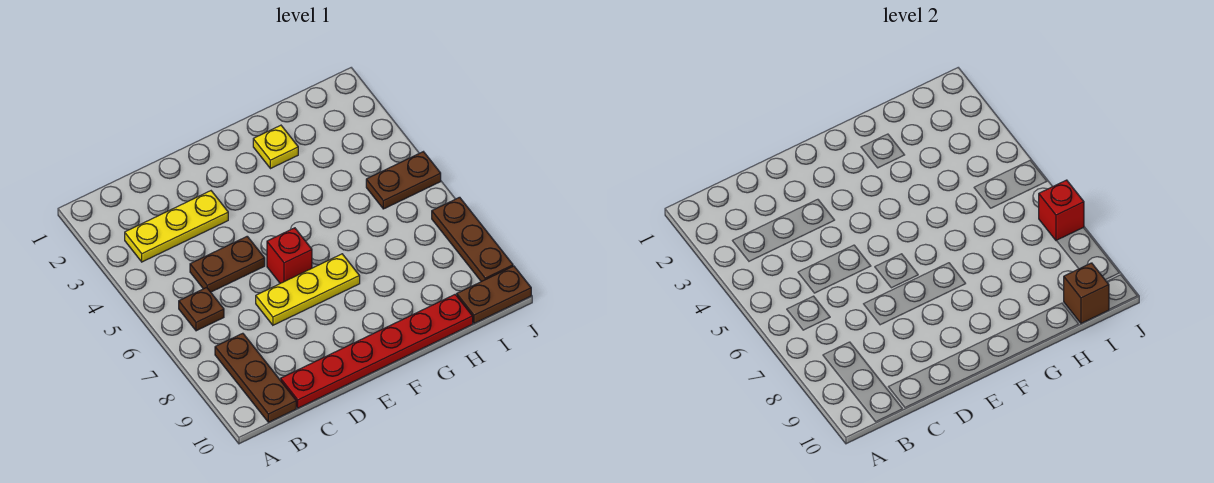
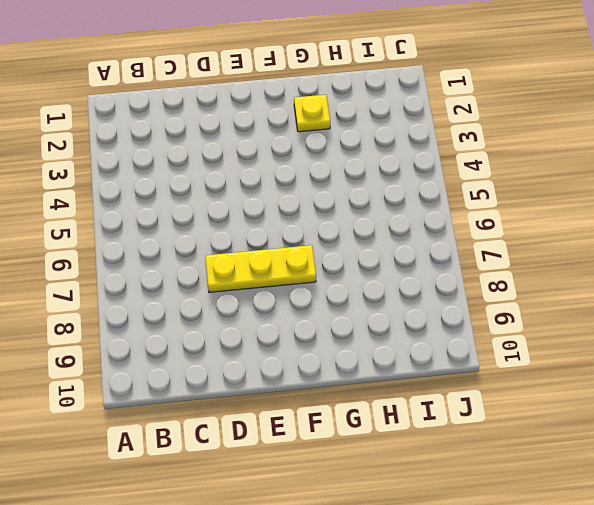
none -> yellow plate B3:D3 level 1
none -> brown plate B6 level 1
none -> brown plate B8:B10 level 1

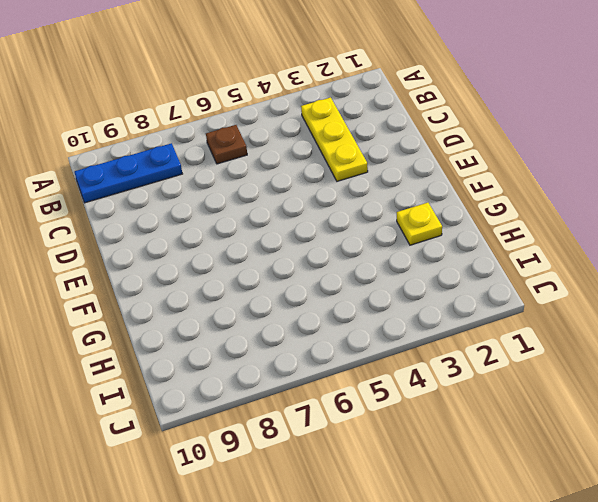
blue plate B8:B10 level 1 -> brown plate B8:B10 level 1
none -> brown plate C5:D5 level 1
none -> red plate C10:H10 level 1
none -> yellow plate D7:F7 level 1

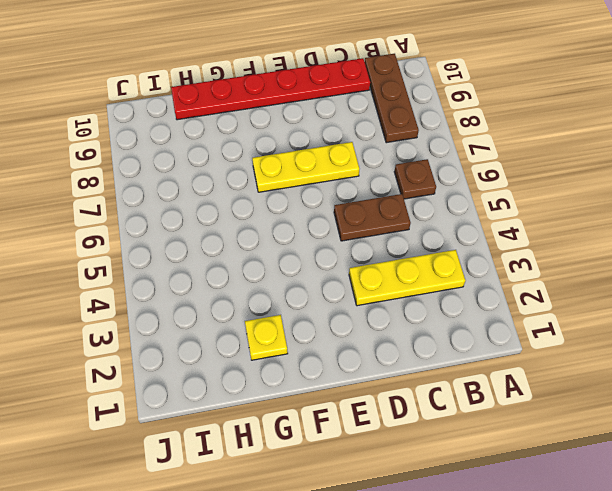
none -> red brick E6 level 1
none -> brown plate I5:J5 level 1
none -> brown plate I10:J10 level 1

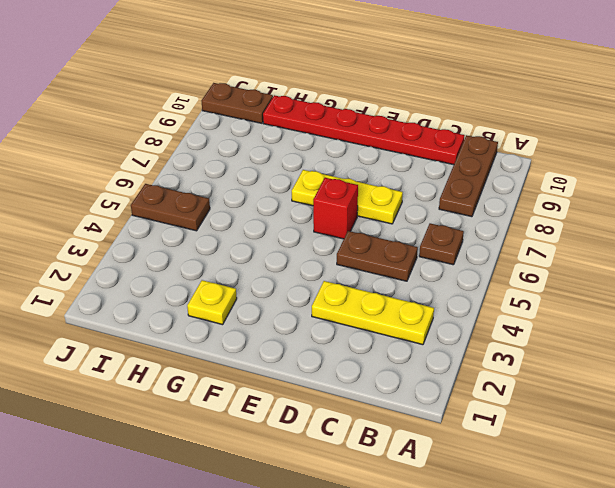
none -> brown plate J7:J9 level 1
none -> brown brick I10 level 2
none -> red brick J7 level 2

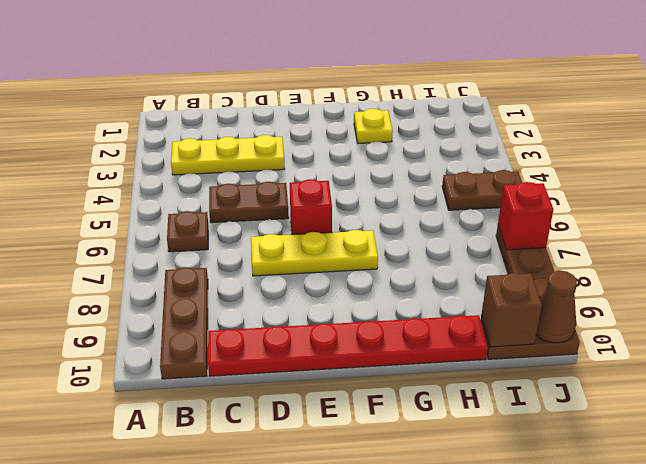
brown cone J10 level 2 -> none

